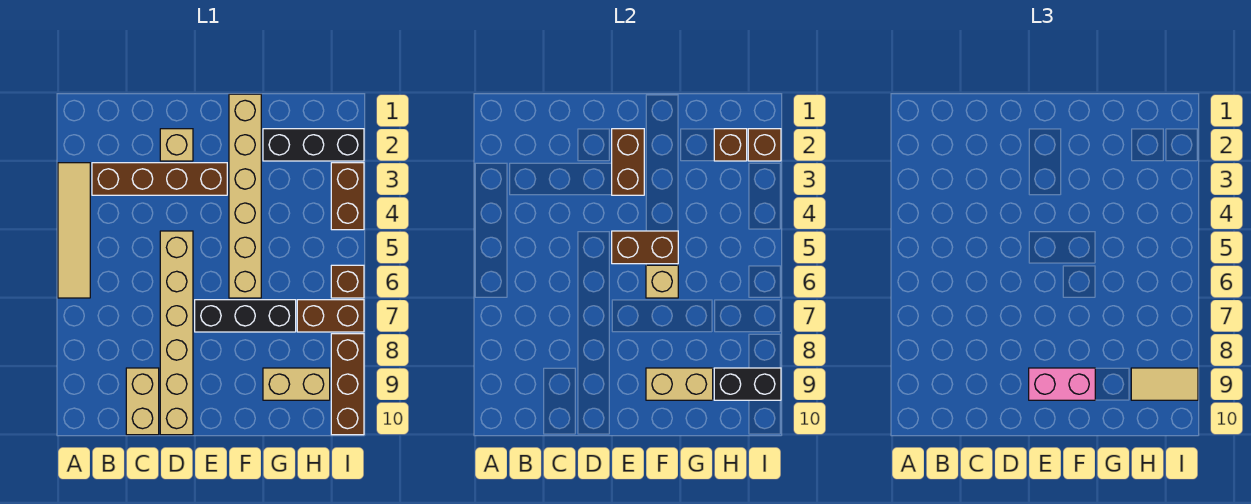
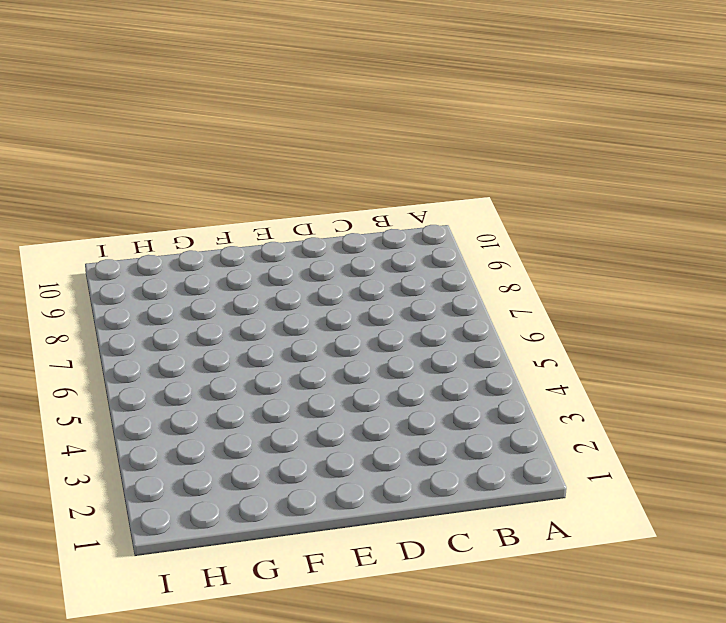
none -> tan tile A3:A6 level 1
none -> brown brick B3:E3 level 1
none -> tan brick C9:C10 level 1

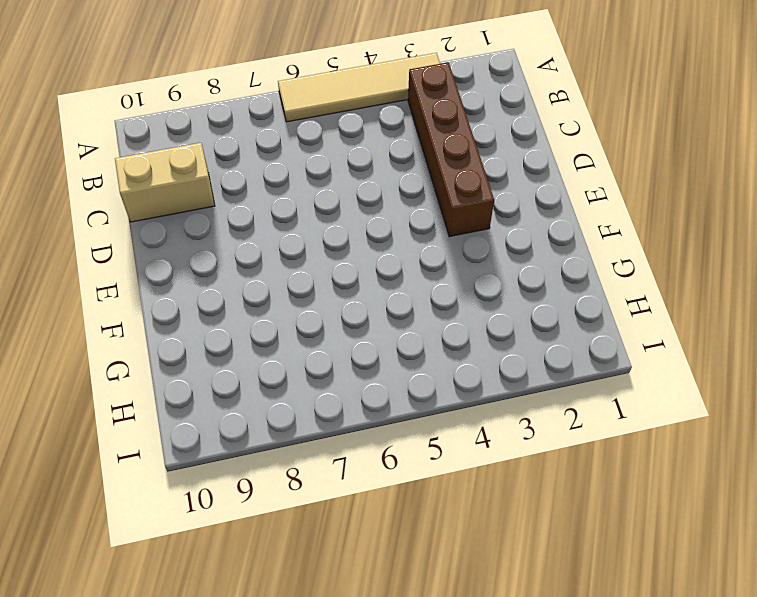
none -> tan brick D2 level 1
none -> tan brick D5:D10 level 1
none -> black brick E7:G7 level 1

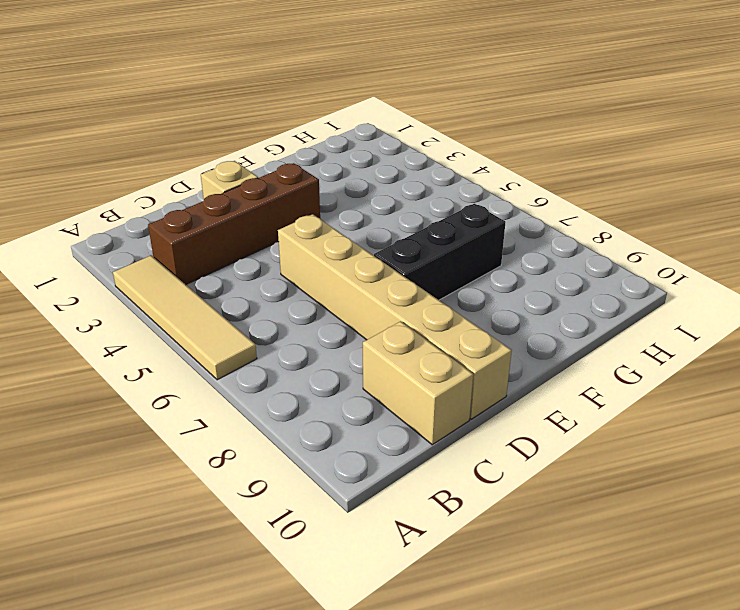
none -> tan brick F1:F6 level 1
none -> black brick G2:I2 level 1
none -> tan brick G9:H9 level 1

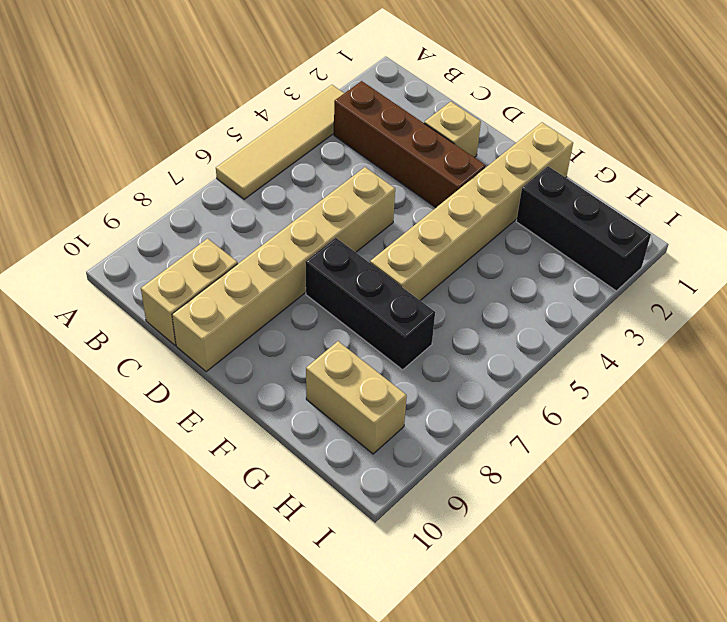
none -> brown brick H7:I7 level 1
none -> brown brick I3:I4 level 1
none -> brown brick I6 level 1

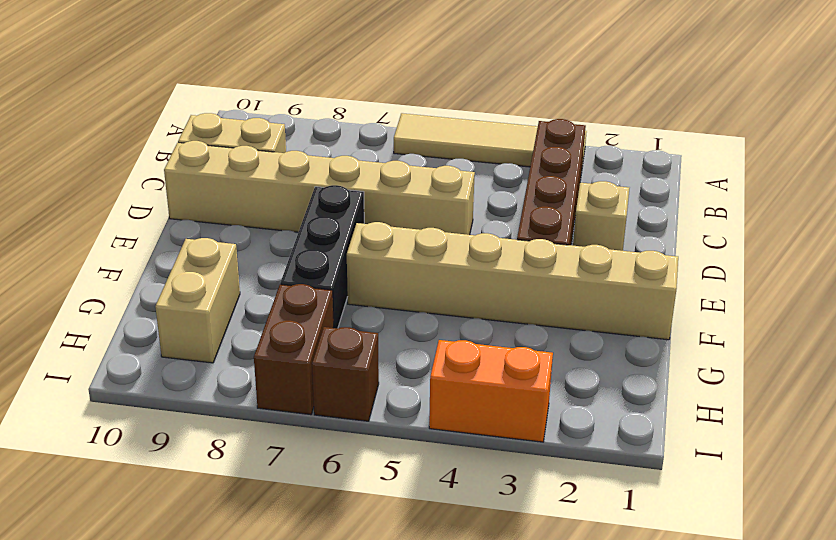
orange brick I3:I4 level 1 -> brown brick I3:I4 level 1
none -> black brick G2:I2 level 1
none -> brown brick I8:I10 level 1
none -> brown brick E2:E3 level 2

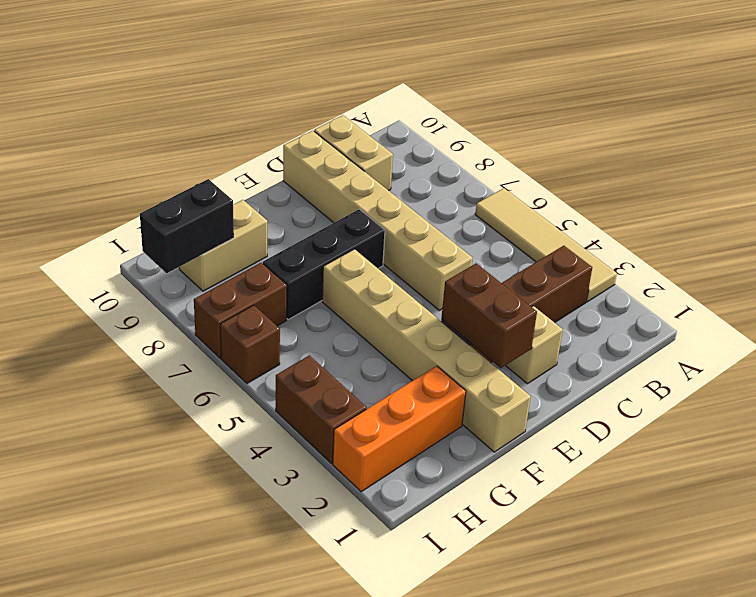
orange brick G2:I2 level 1 -> black brick G2:I2 level 1
none -> brown brick I8:I10 level 1
none -> brown brick E5:F5 level 2
none -> tan brick F6 level 2

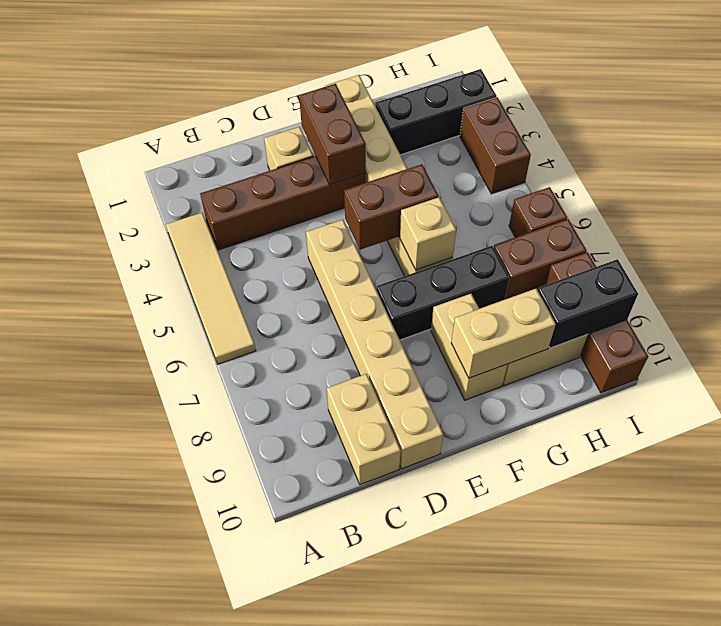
tan brick F8:F9 level 1 -> none
none -> brown brick H2 level 2
none -> brown brick I2 level 2
none -> pink brick E9:F9 level 3

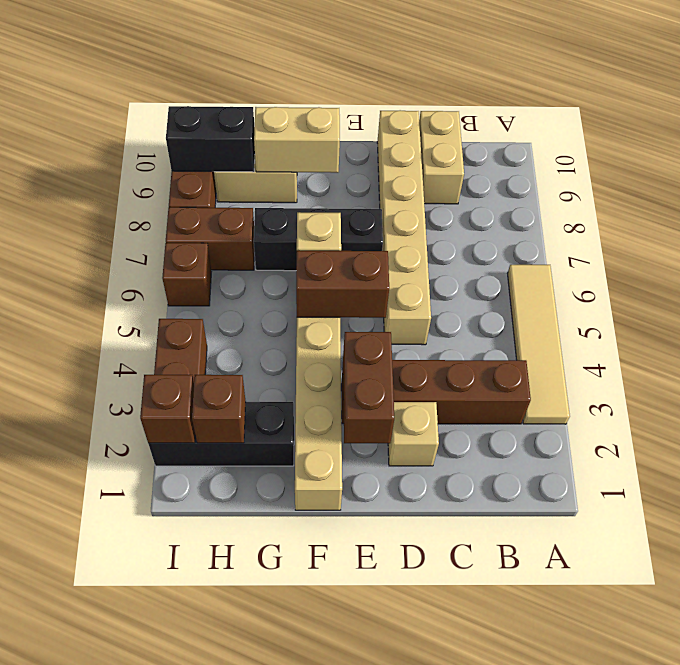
none -> pink brick E9:F9 level 3
none -> tan tile H9:I9 level 3

